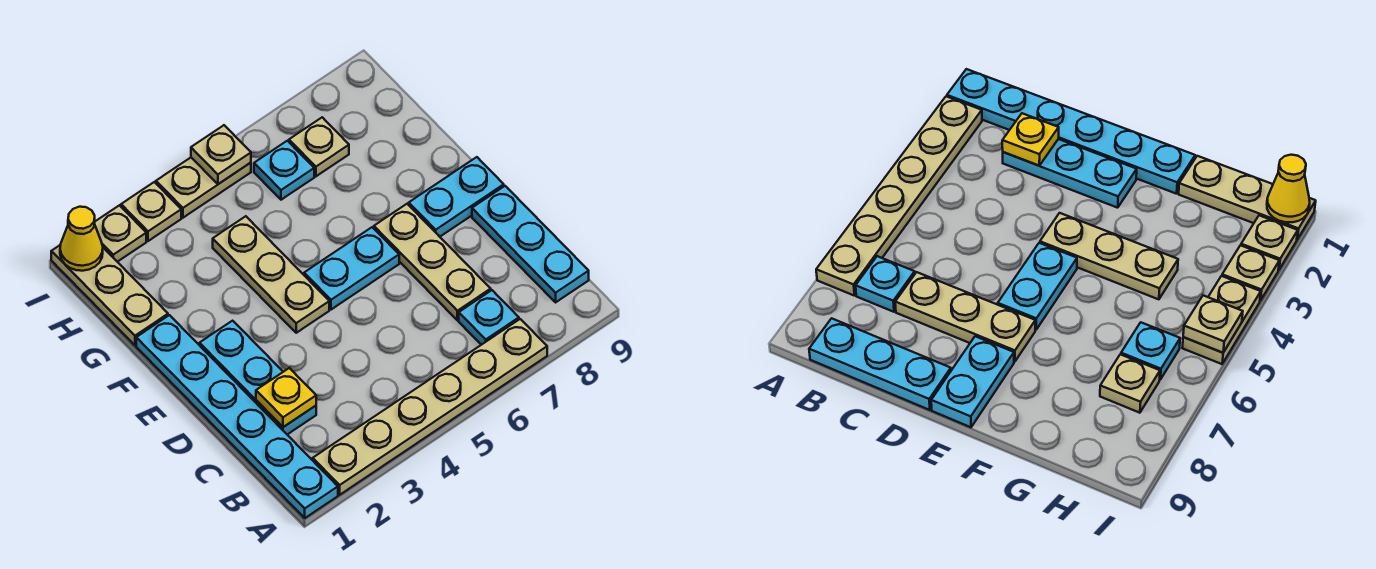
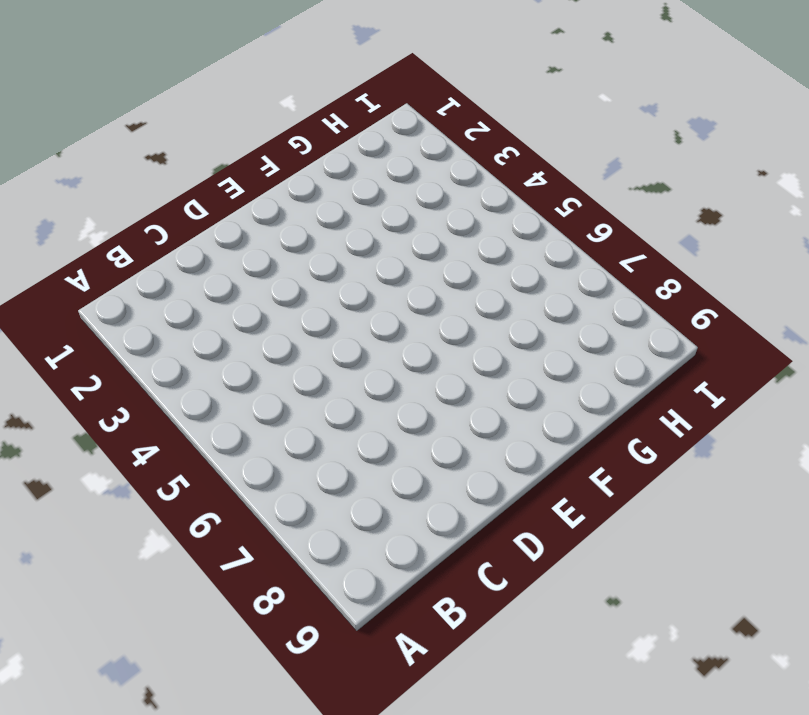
none -> cyan plate A1:F1 level 1
none -> tan plate A2:A7 level 1
none -> cyan plate B7 level 1

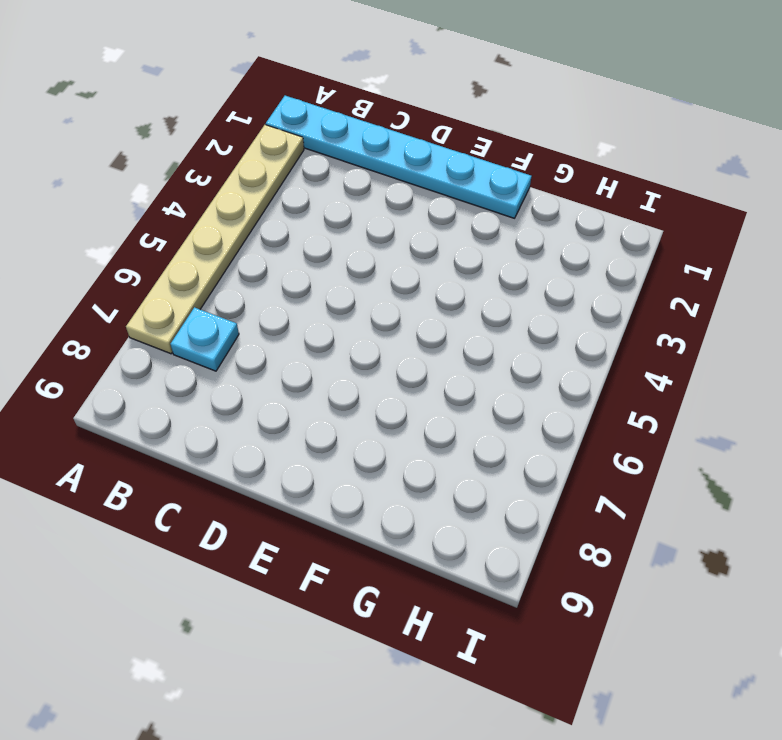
none -> cyan plate B9:D9 level 1
none -> cyan plate C2:E2 level 1
none -> tan plate C7:E7 level 1

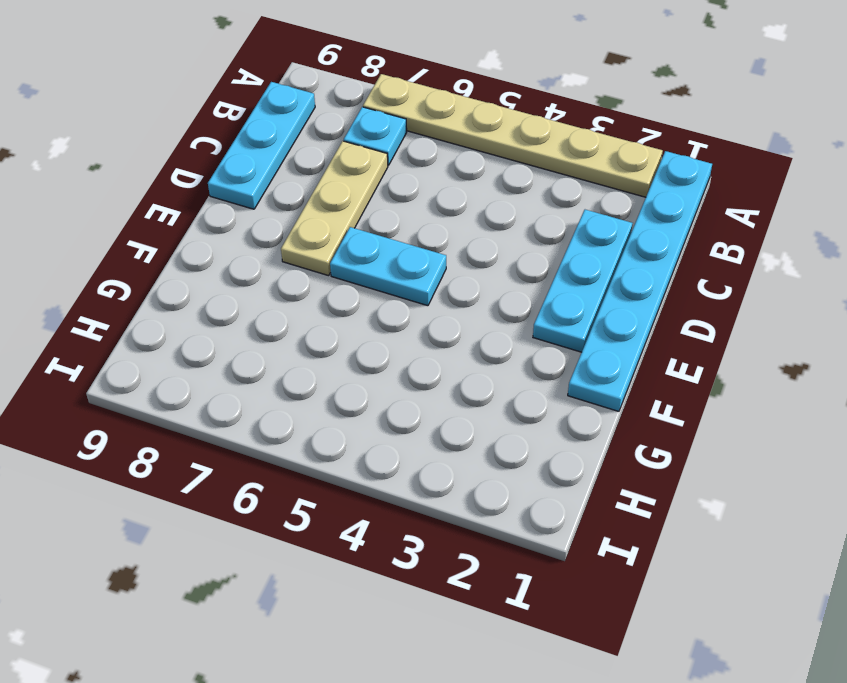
none -> tan plate E4:G4 level 1
none -> cyan plate E8:E9 level 1
none -> tan plate G1:I1 level 1

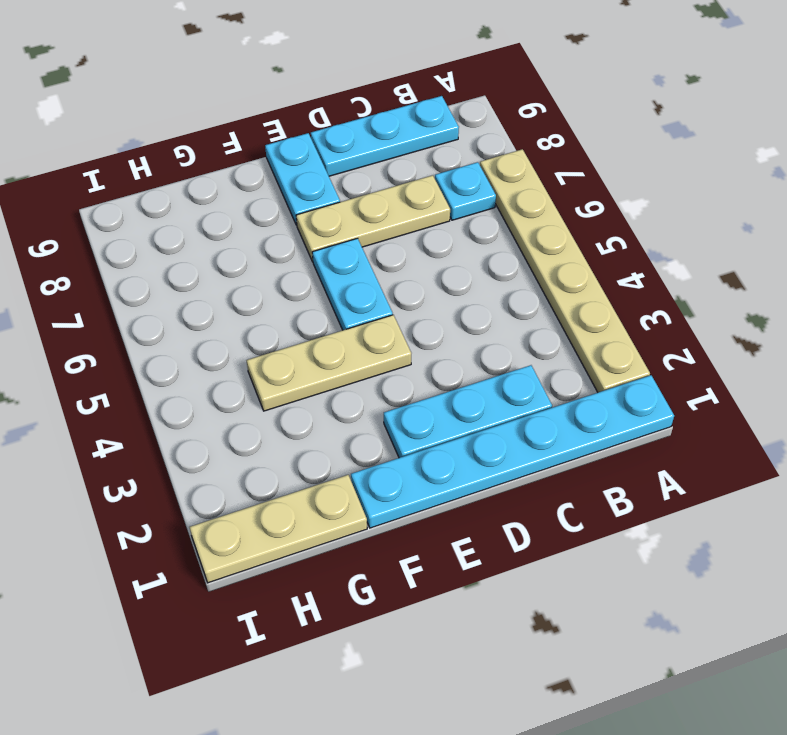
none -> cyan plate H6 level 1
none -> tan plate H7 level 1
none -> tan plate I2 level 1

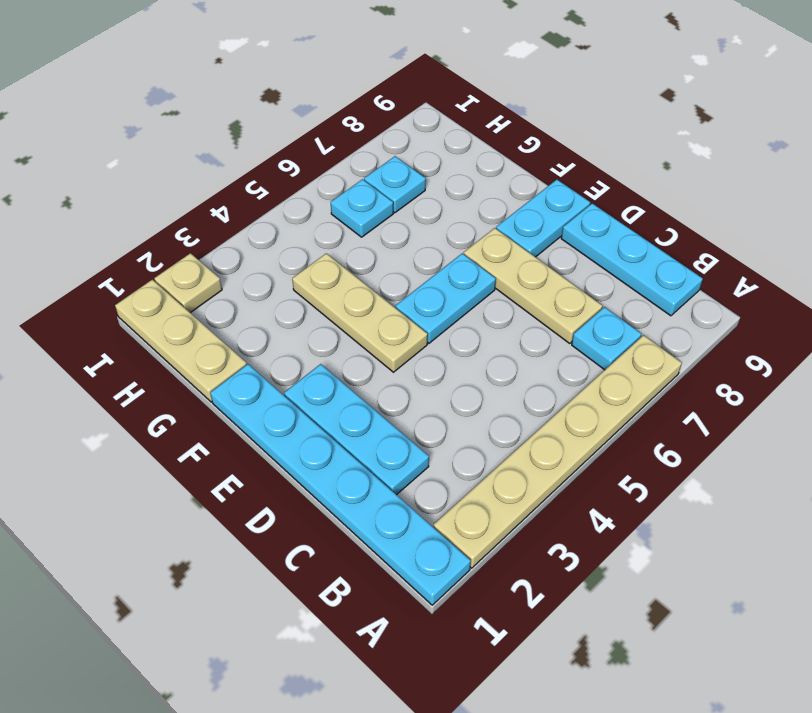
cyan plate H7 level 1 -> tan plate H7 level 1
none -> tan plate I3 level 1
none -> tan plate I4:I5 level 1
none -> yellow plate C2 level 2

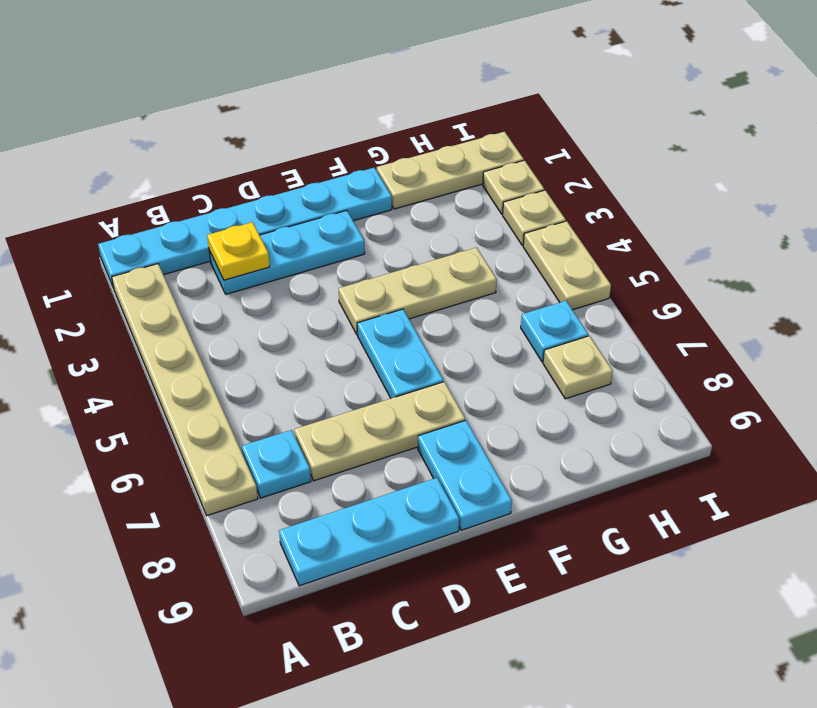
none -> yellow cone I1 level 2
none -> tan plate I5 level 2

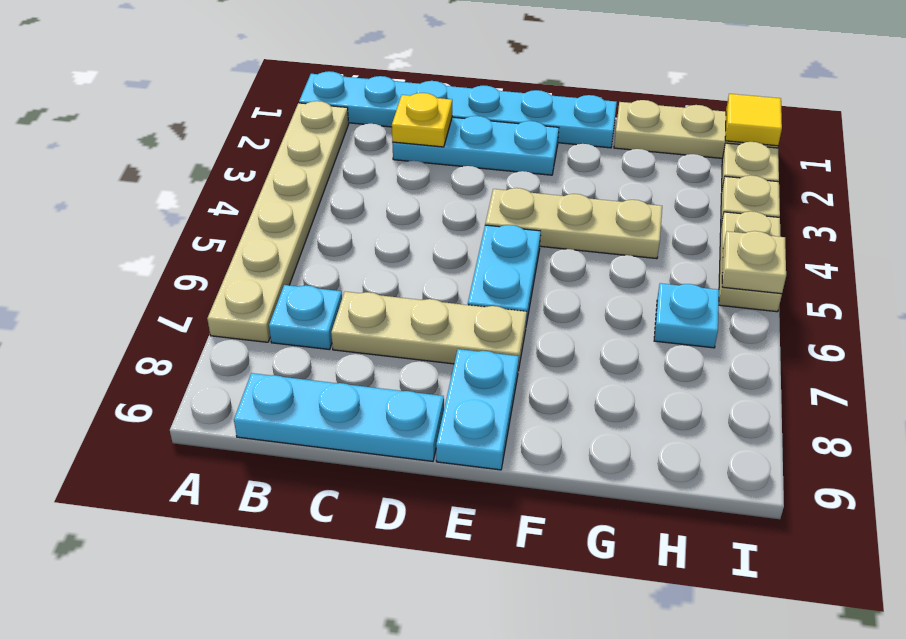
yellow tile I1 level 2 -> yellow cone I1 level 2
none -> tan plate H7 level 1

